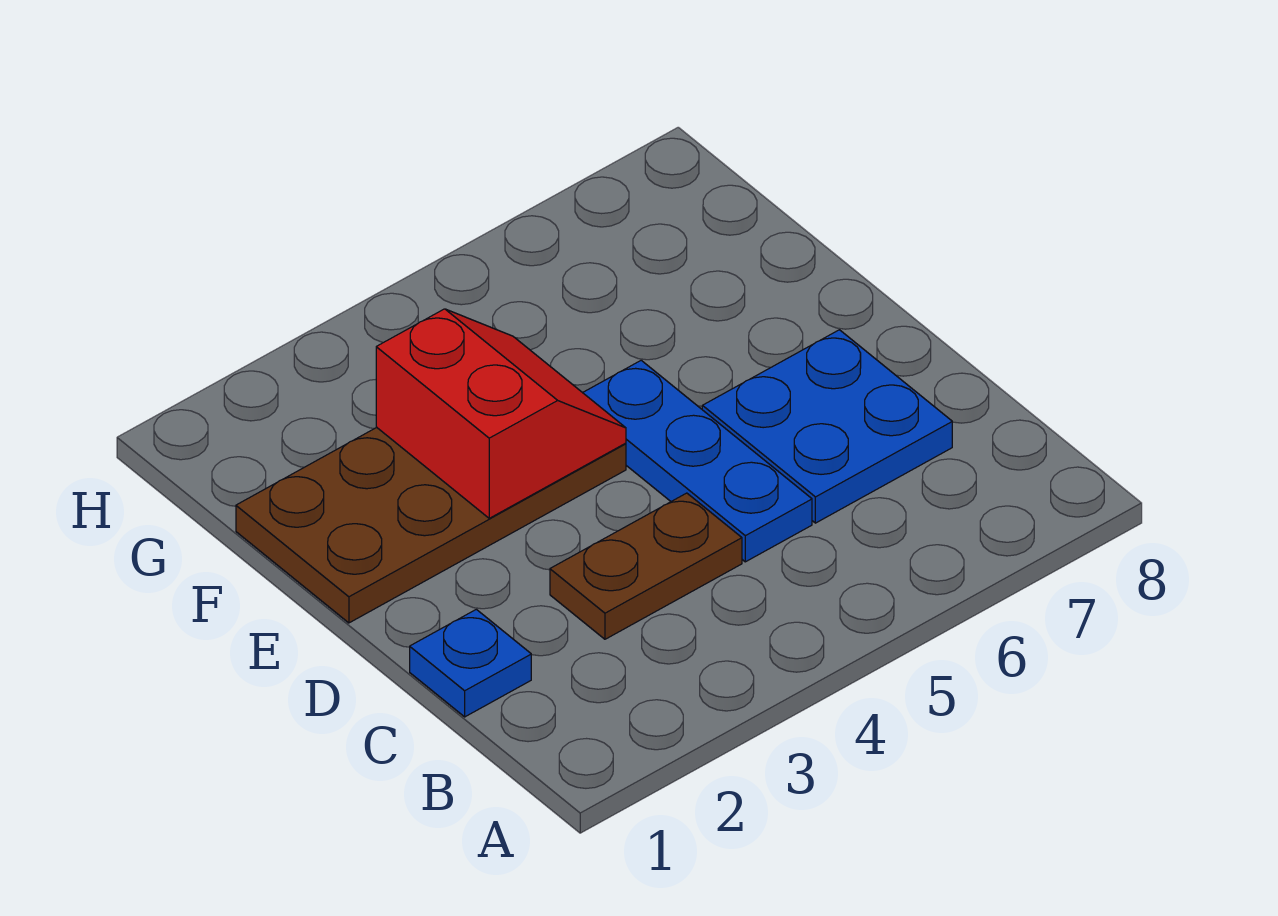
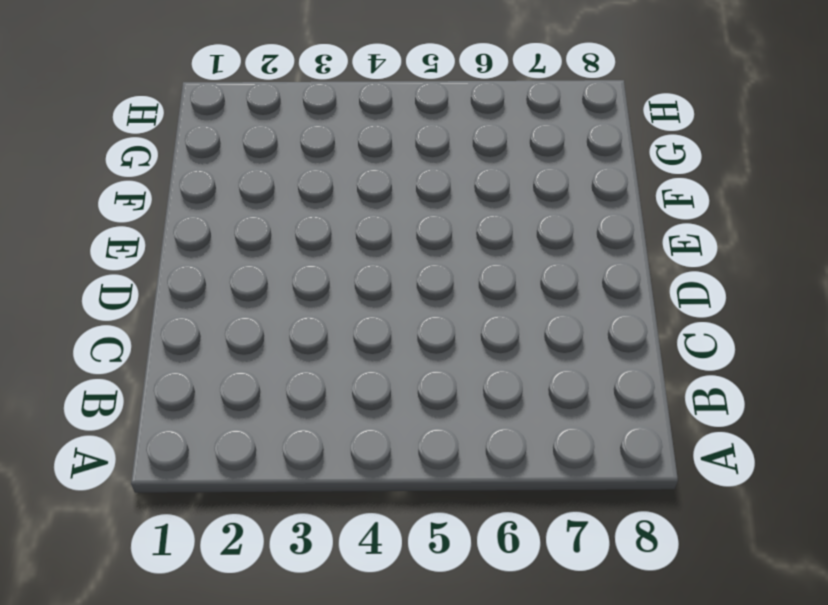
none -> blue plate C1 level 1
none -> brown plate C3:C4 level 1

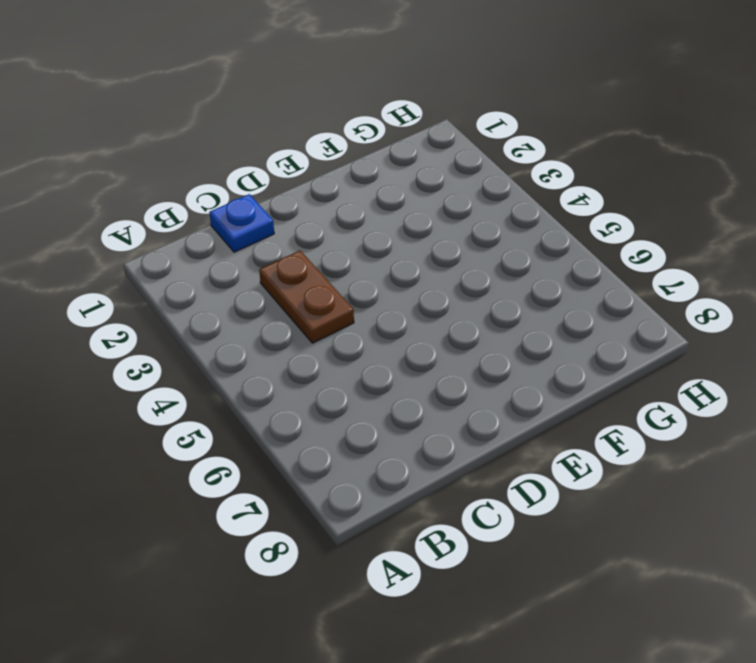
none -> blue plate C5:E5 level 1
none -> blue plate C6:D7 level 1

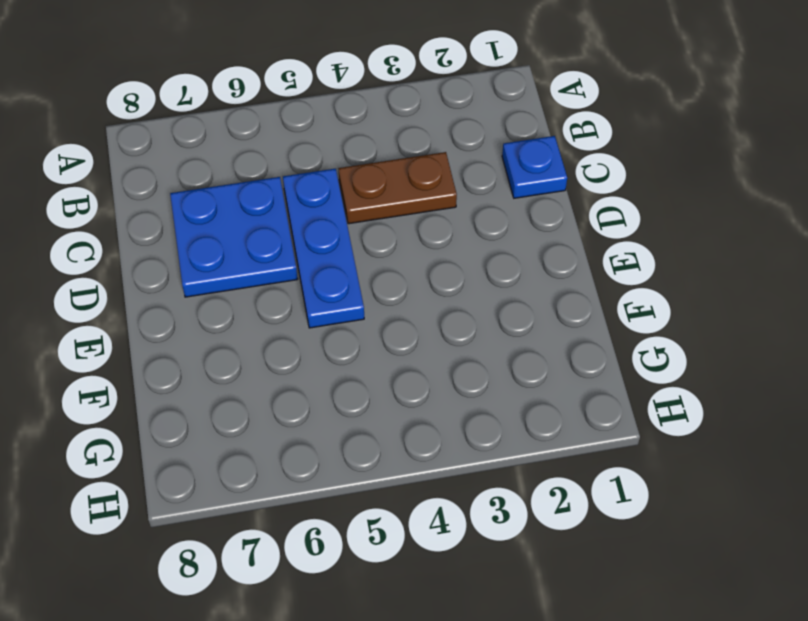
none -> brown plate E1:F4 level 1
none -> red slope E3:F4 level 2 top 3

